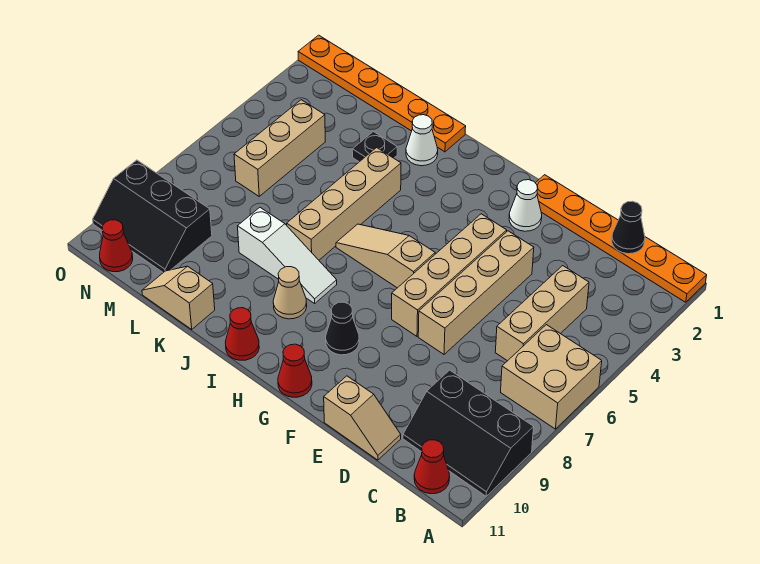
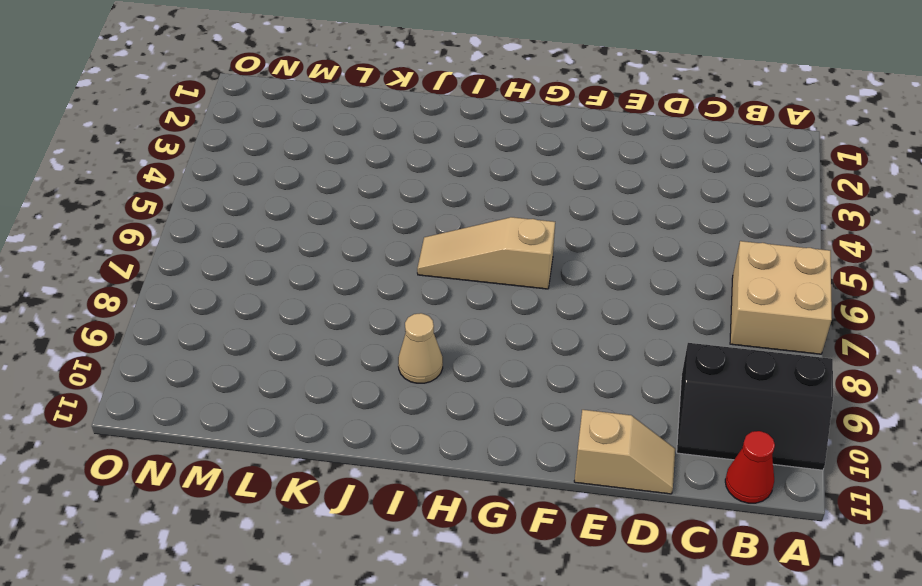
none -> orange plate A1:F1 level 1
none -> tan brick C4:C6 level 1
none -> tan brick E4:E7 level 1

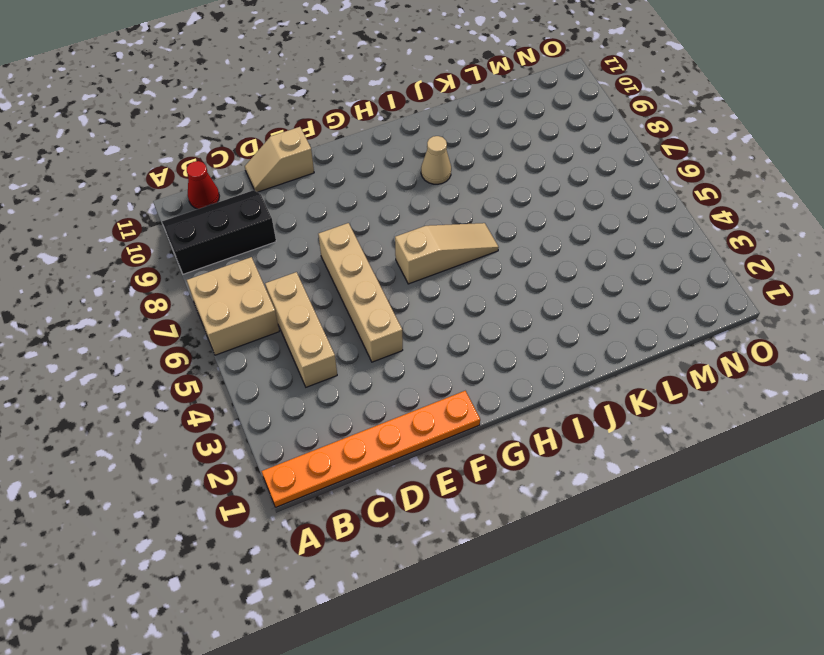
none -> white cone F2 level 1
none -> tan brick F4:F7 level 1
none -> black cone G9 level 1

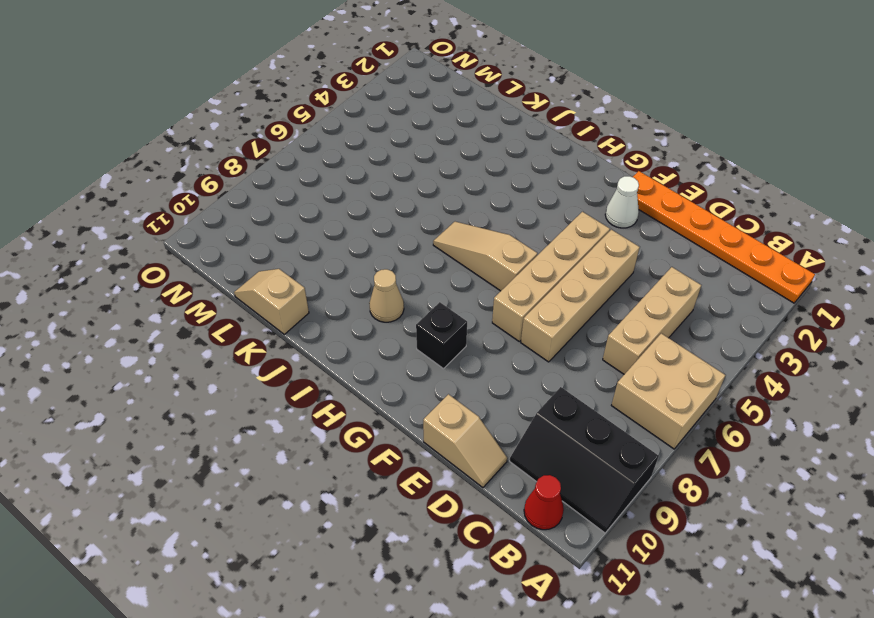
black brick G9 level 1 -> black cone G9 level 1
none -> red cone G11 level 1
none -> white slope I8:K8 level 1 top K
none -> red cone I11 level 1

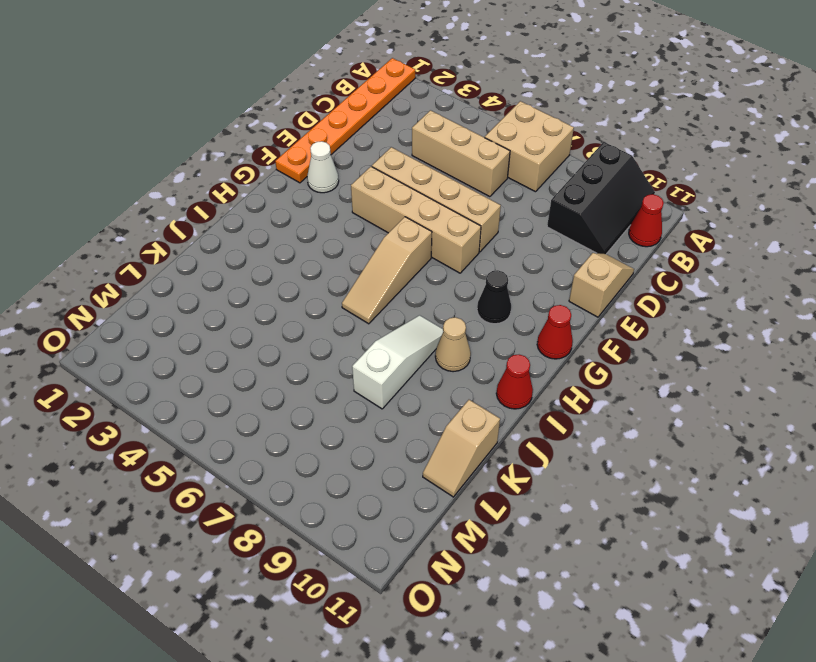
none -> orange plate J1:O1 level 1
none -> white cone J2 level 1
none -> tan brick J4:J7 level 1

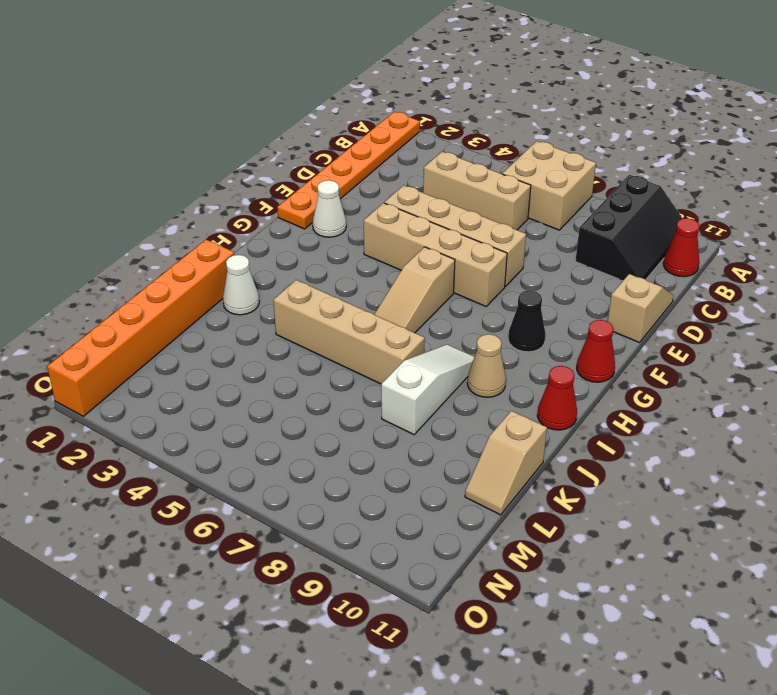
orange brick J1:O1 level 1 -> orange plate J1:O1 level 1
none -> black plate K3 level 1
none -> tan brick M4:M6 level 1
none -> black slope M9:O10 level 1 top 9

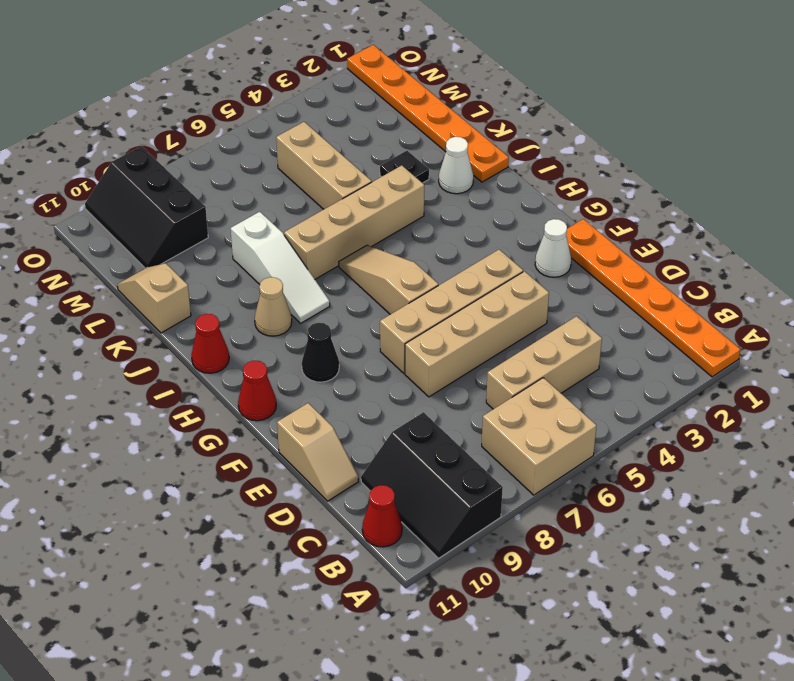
tan brick K5:M5 level 1 -> tan brick M4:M6 level 1
none -> red cone N11 level 1
none -> black cone C1 level 2

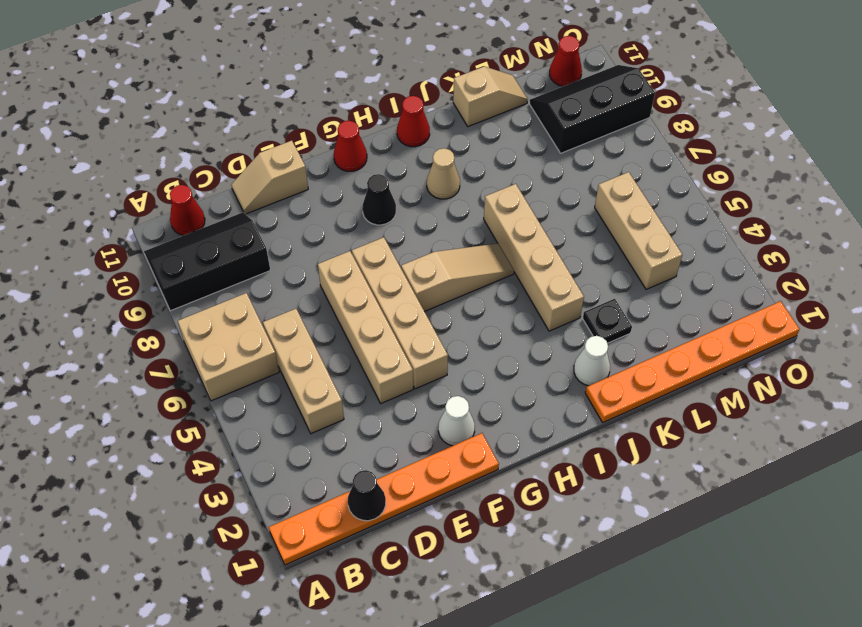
none -> white slope I8:K8 level 1 top K

